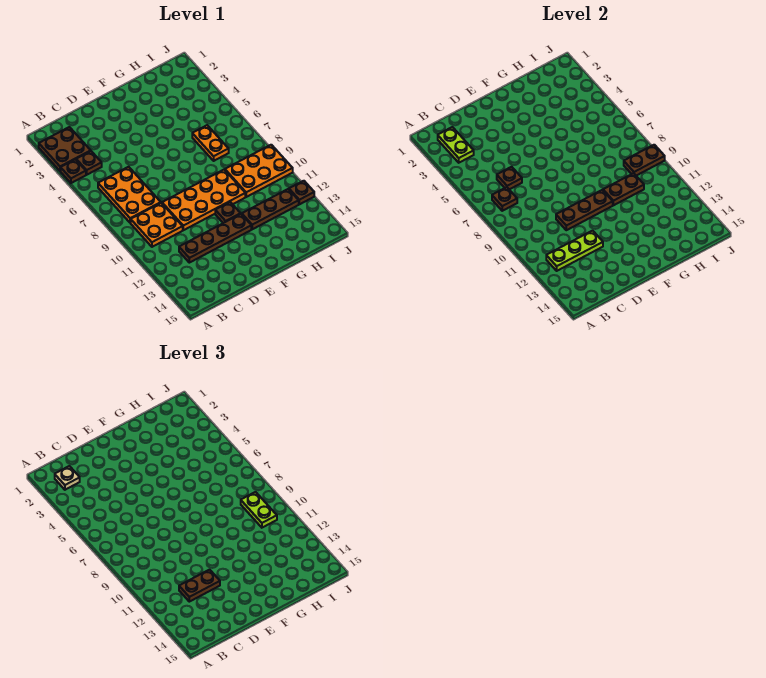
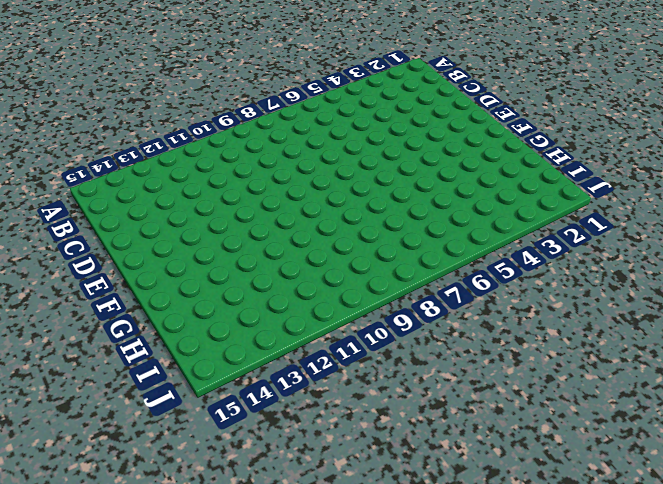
none -> brown plate A2:B3 level 1
none -> brown plate A4 level 1
none -> brown plate B4 level 1

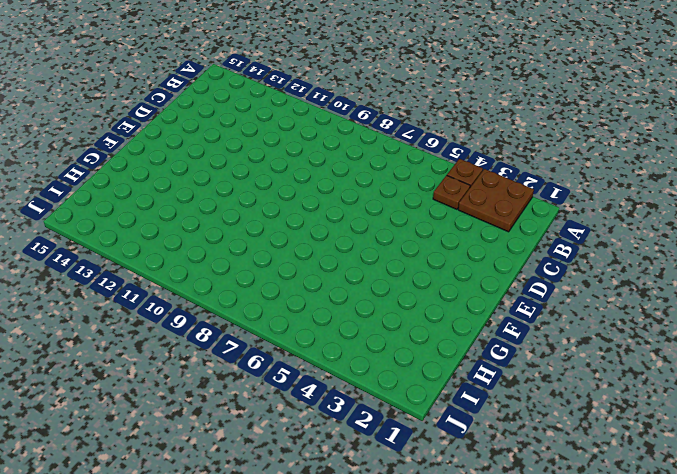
none -> orange plate B6:C8 level 1
none -> orange plate B9:C10 level 1
none -> brown plate C12:F12 level 1

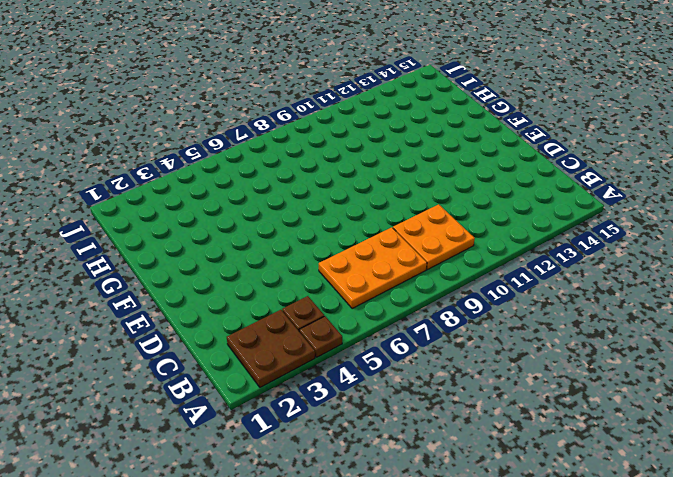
none -> brown plate C12:F12 level 1
none -> orange plate D9:G10 level 1
none -> brown plate F11 level 1

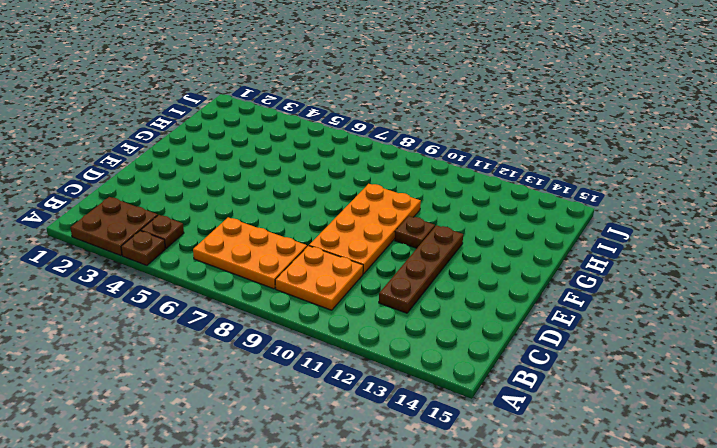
none -> brown plate G12:I12 level 1
none -> orange plate H6:H7 level 1
none -> orange plate H9:J10 level 1

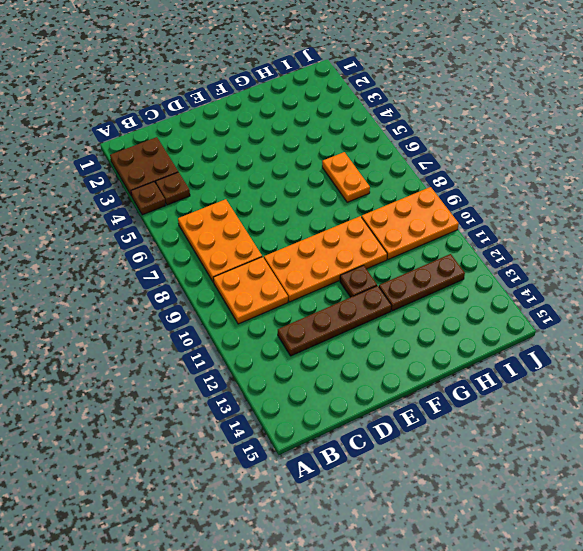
none -> brown plate J12 level 1
none -> lime plate B2:B3 level 2
none -> brown plate B7 level 2

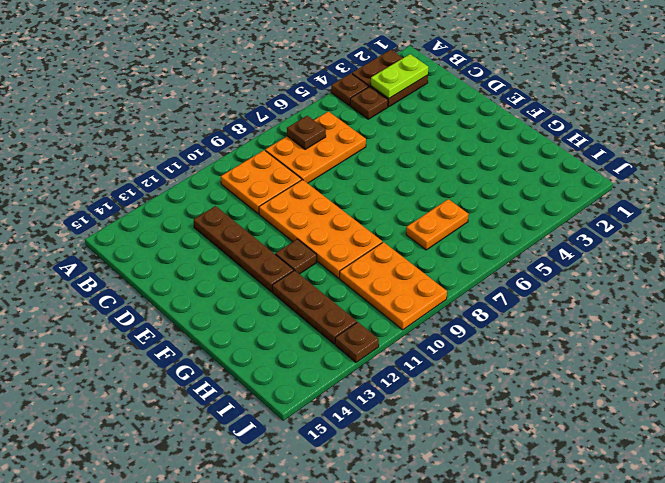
none -> lime plate B12:D12 level 2
none -> brown plate C6 level 2
none -> brown plate D10:F10 level 2

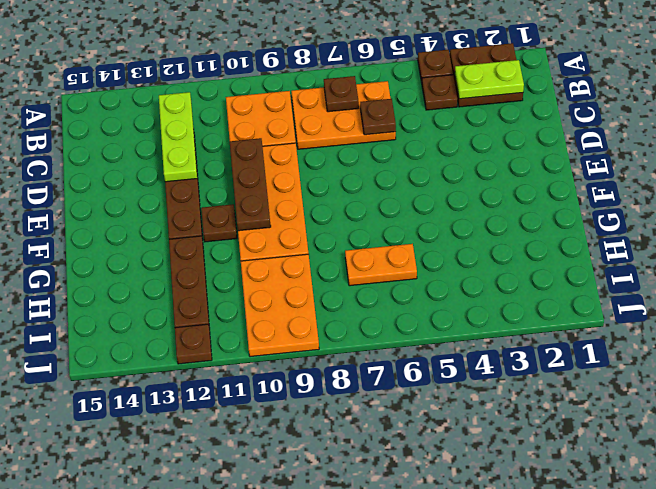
none -> brown plate G10:H10 level 2
none -> brown plate I9:J9 level 2
none -> tan plate B2 level 3

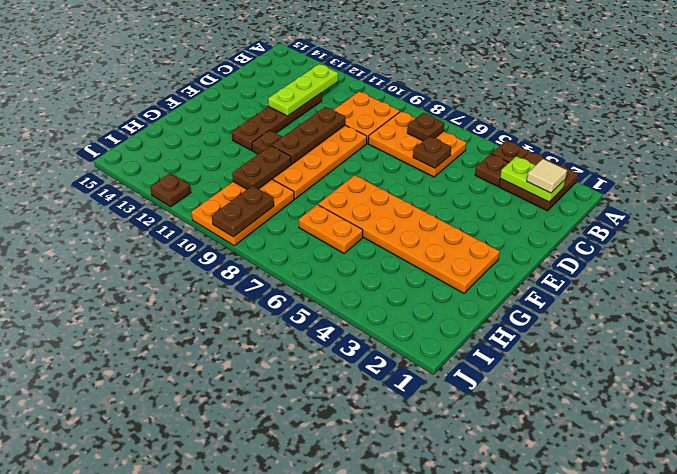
tan tile B2 level 3 -> tan plate B2 level 3
orange plate F2:G7 level 1 -> none
none -> brown plate G12:I12 level 1
none -> brown plate C12:D12 level 3
none -> lime plate I9:I10 level 3

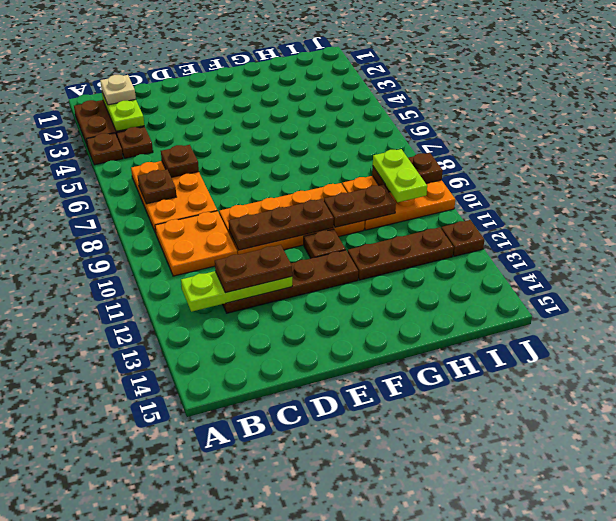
none -> orange plate H6:H7 level 1

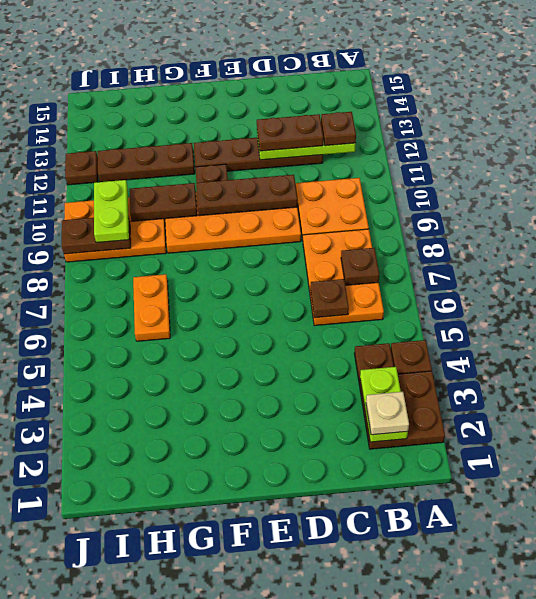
brown plate B12 level 3 -> none

